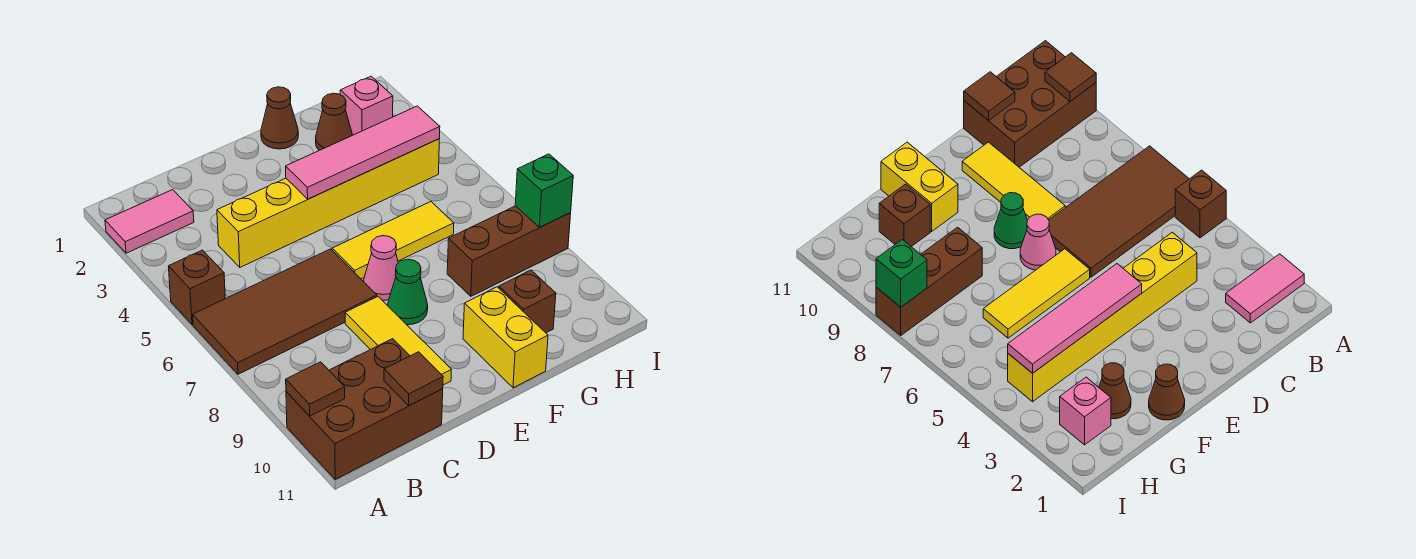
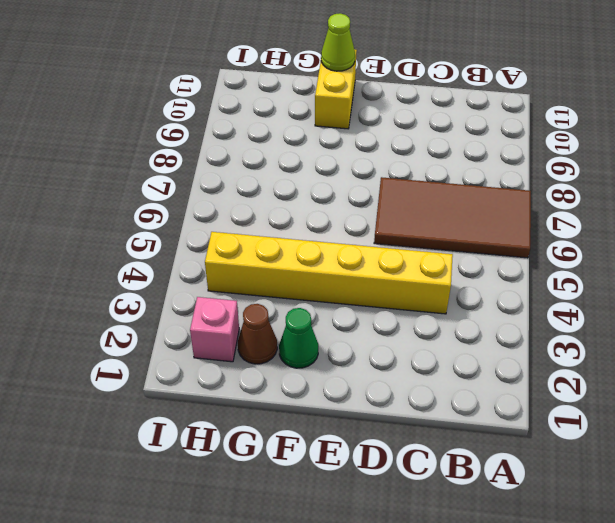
green cone F2 level 1 -> green cone E8 level 1
lime cone F11 level 2 -> none
none -> pink tile A2:B2 level 1
none -> brown brick A5 level 1
none -> brown brick A10:C11 level 1

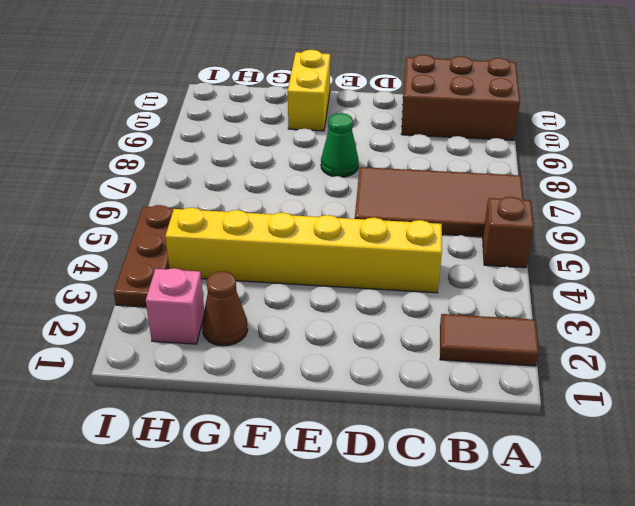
brown tile A2:B2 level 1 -> pink tile A2:B2 level 1
brown plate I3:I5 level 1 -> none
none -> yellow tile D8:D10 level 1
none -> yellow tile E6:G6 level 1
none -> pink cone E7 level 1

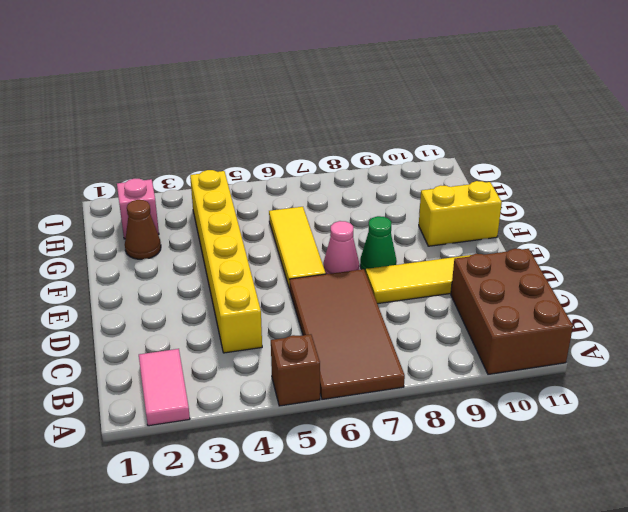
none -> brown cone F1 level 1
none -> brown brick G8:I8 level 1
none -> brown brick G10 level 1

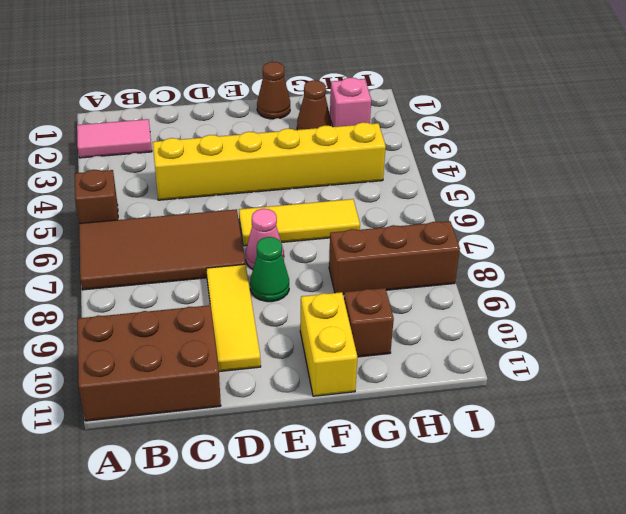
none -> brown tile A10 level 2
none -> brown tile C11 level 2
none -> pink tile E4:H4 level 2

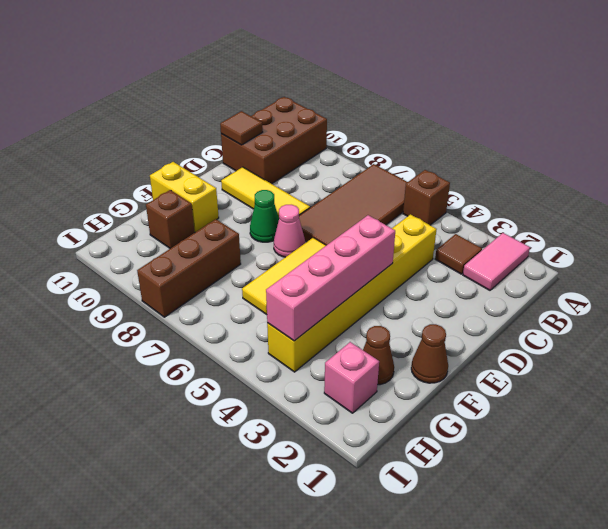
brown tile B3 level 1 -> brown tile A10 level 2
pink brick E4:H4 level 2 -> pink tile E4:H4 level 2
none -> green brick I8 level 2

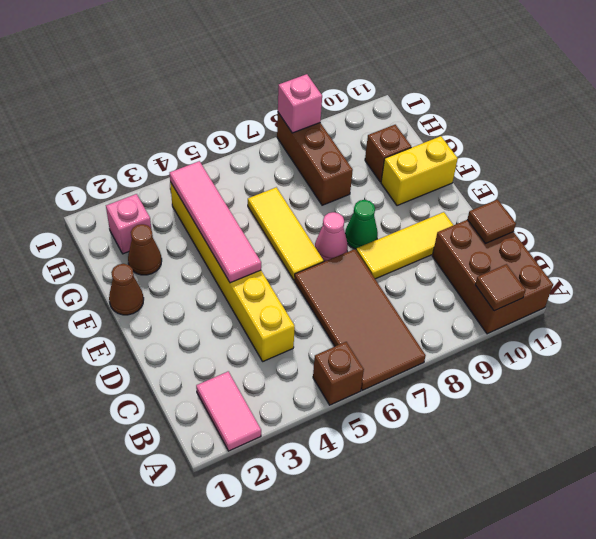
pink brick I8 level 2 -> green brick I8 level 2

